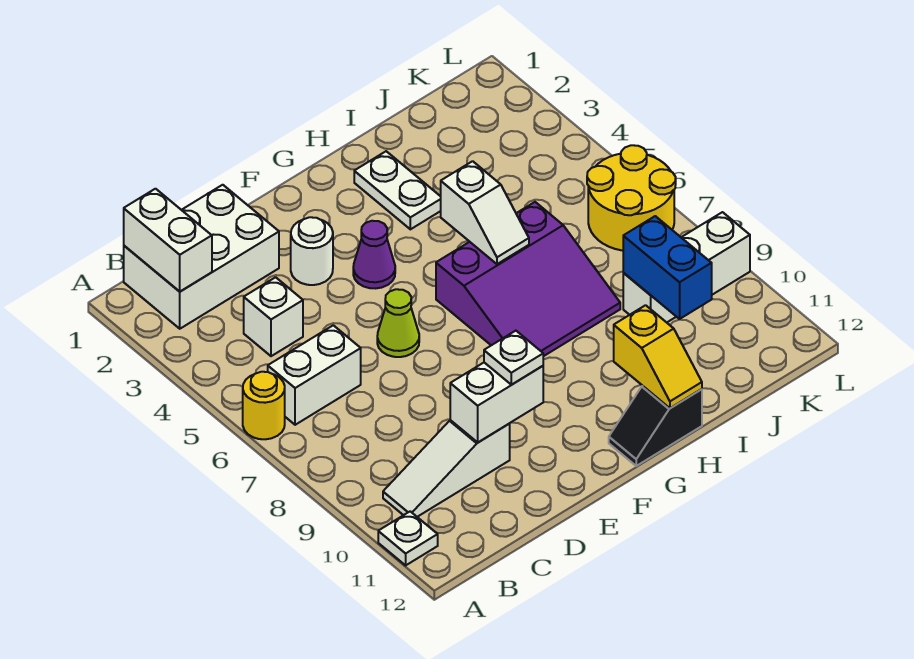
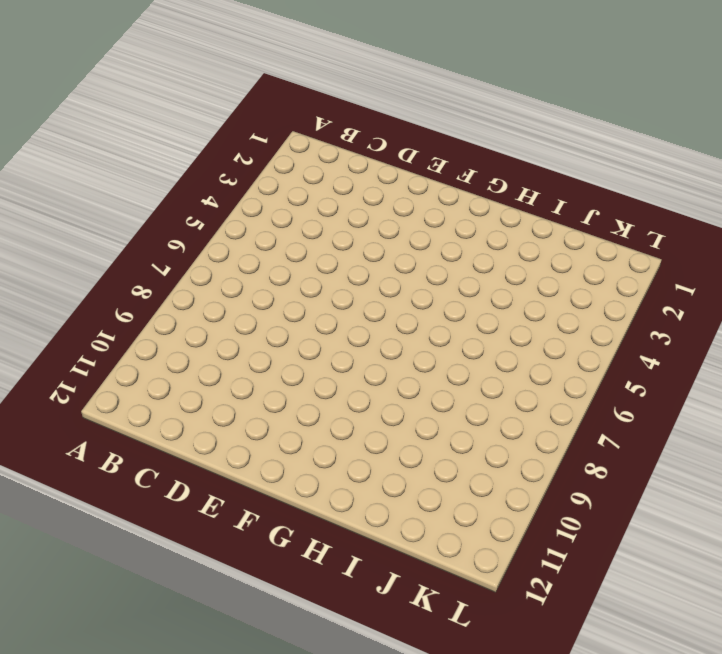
none -> yellow round brick A6 level 1
none -> white plate A11 level 1
none -> white brick B1:D2 level 1

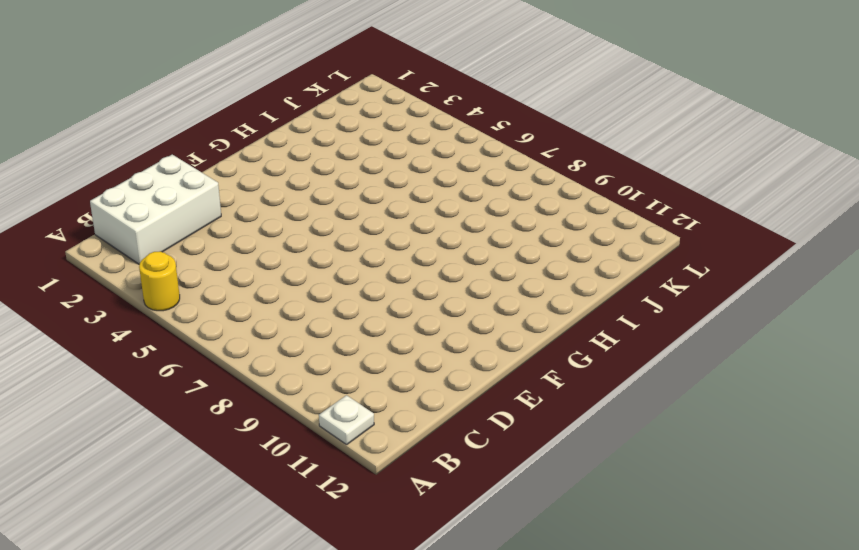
yellow round brick A4 level 1 -> yellow round brick A6 level 1
none -> white brick B6:C6 level 1
none -> white slope B10:D10 level 1 top D
none -> white brick C4 level 1

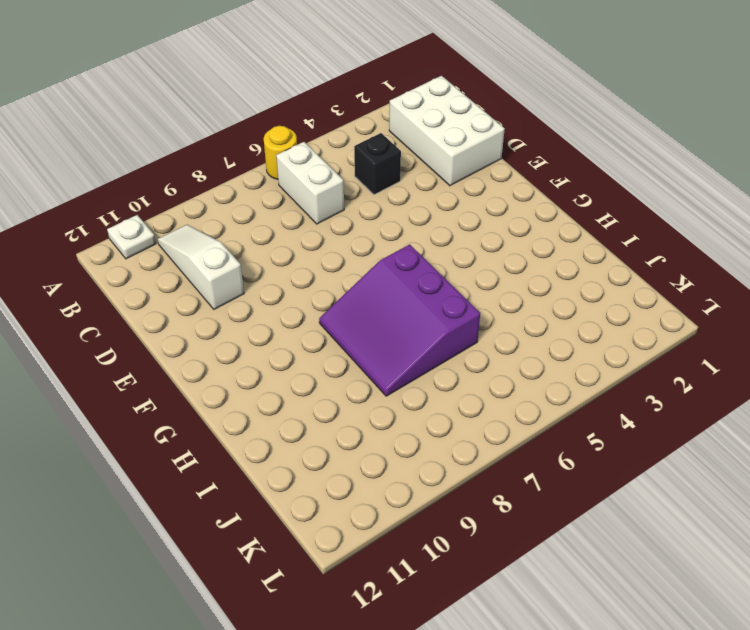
black brick C4 level 1 -> white brick C4 level 1
none -> white round brick E3 level 1
none -> lime cone E6 level 1
none -> purple cone F4 level 1

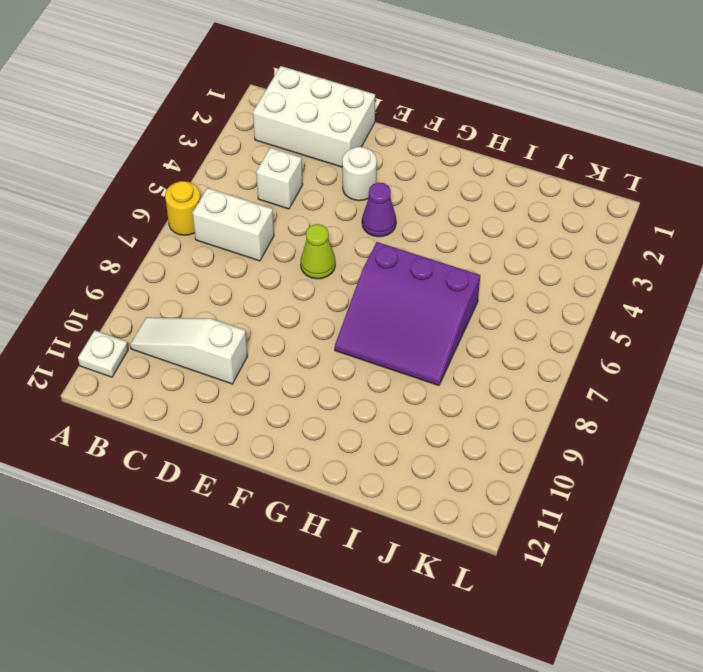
none -> black slope G12:H12 level 1 top H
none -> white plate H2:H3 level 1
none -> white brick J9:L9 level 1

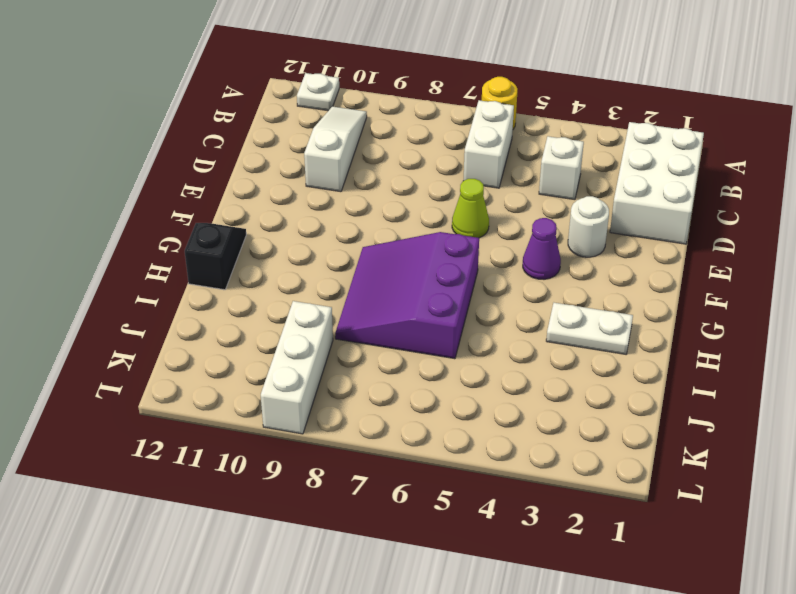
none -> yellow round brick K6:L7 level 1
none -> white brick B1:B2 level 2
none -> white brick D10:E10 level 2

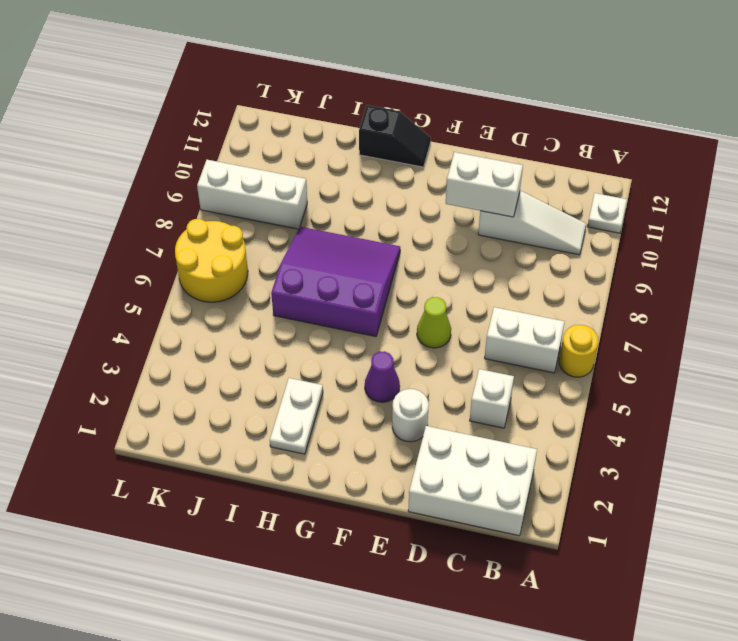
none -> white brick B1:B2 level 2
none -> white slope H5:H6 level 2 top 5
none -> yellow slope H11:H12 level 2 top 11

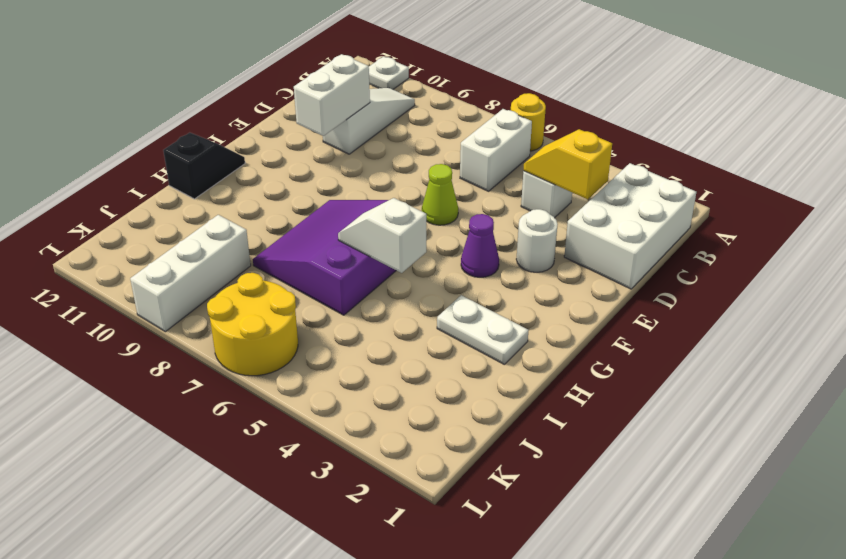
yellow slope C3:C4 level 2 top 3 -> yellow slope H11:H12 level 2 top 11
none -> white brick B1:B2 level 2
none -> blue brick J9:J10 level 2
none -> white plate E10 level 3

